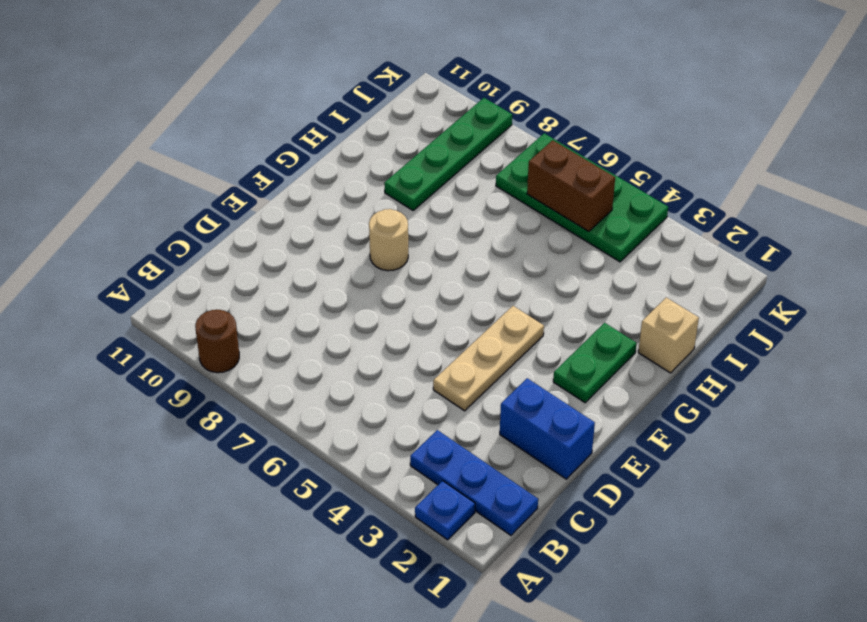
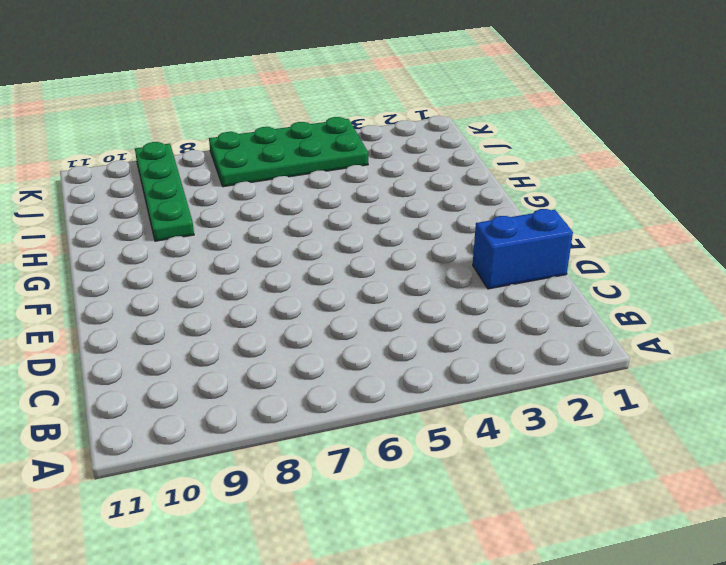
none -> blue plate A2 level 1
none -> brown round brick A9 level 1

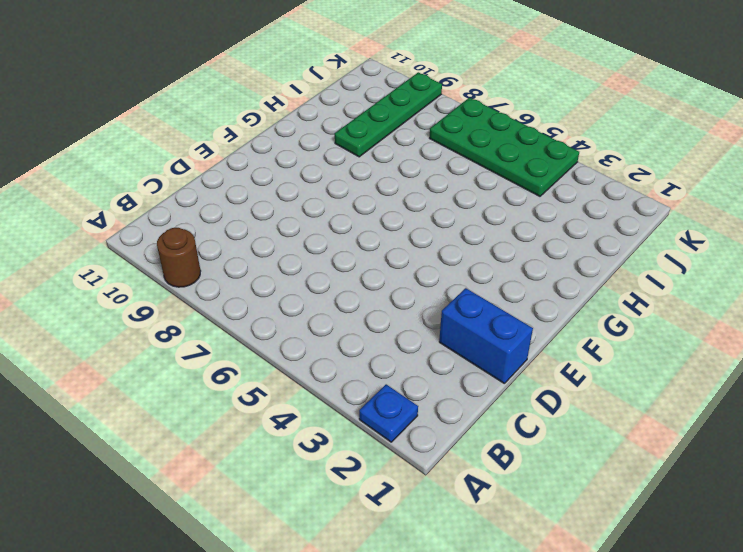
none -> blue plate B1:B3 level 1
none -> tan plate D4:F4 level 1

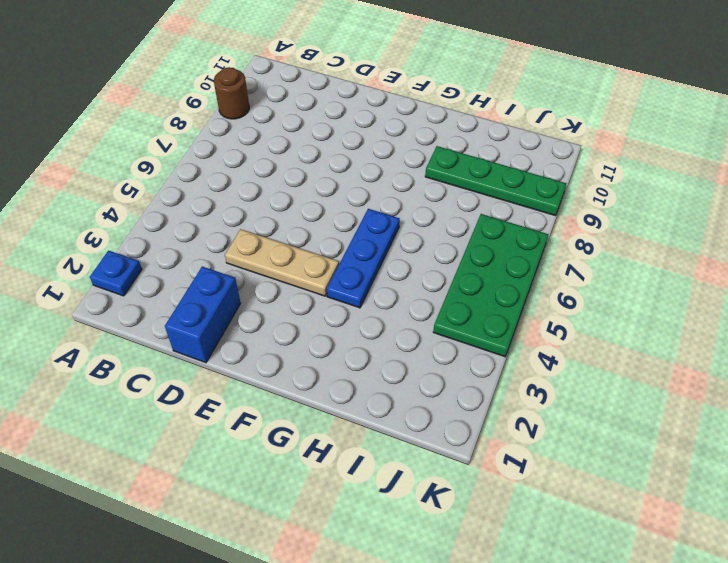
blue plate G4:G6 level 1 -> blue plate B1:B3 level 1
none -> green plate F2:G2 level 1
none -> tan round brick F8 level 1

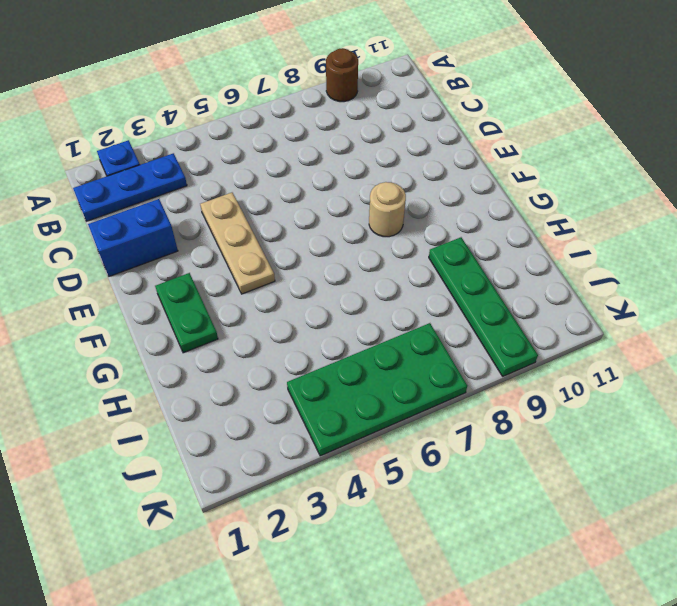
none -> tan brick H1 level 1
none -> brown brick J5:J6 level 2

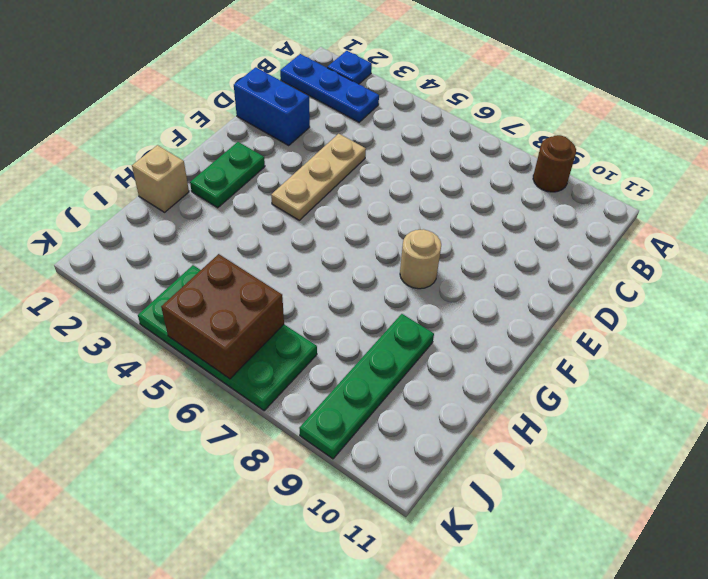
brown brick J5:K6 level 2 -> brown brick J5:J6 level 2

